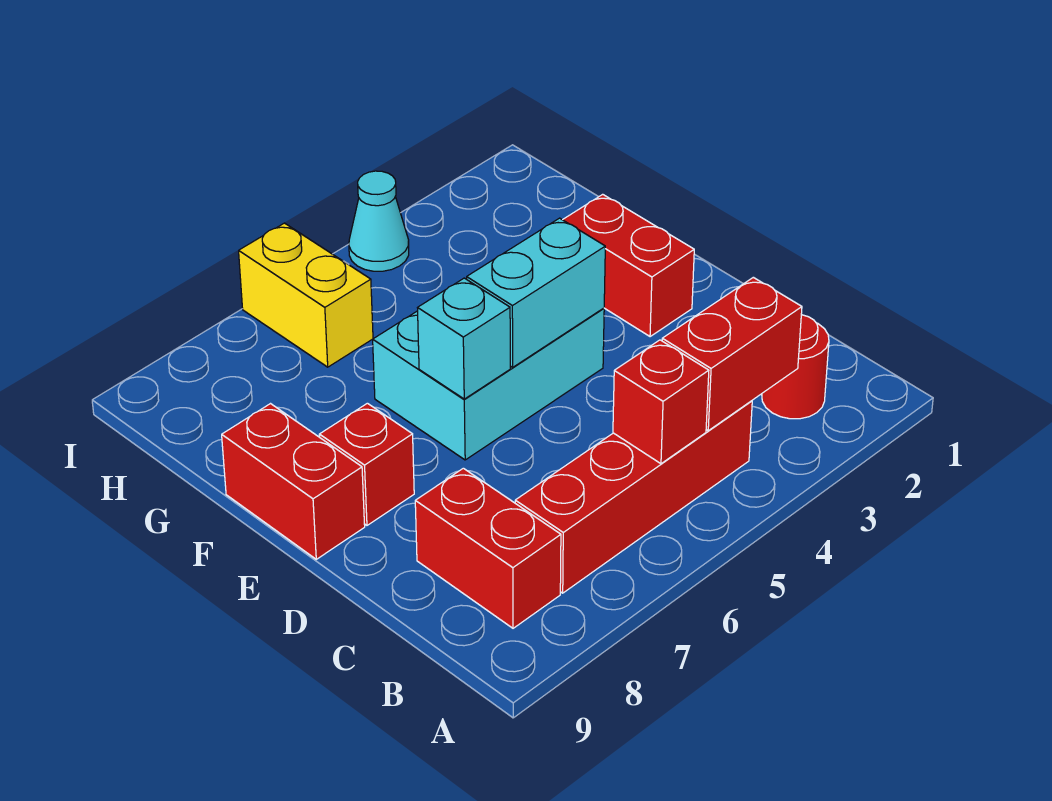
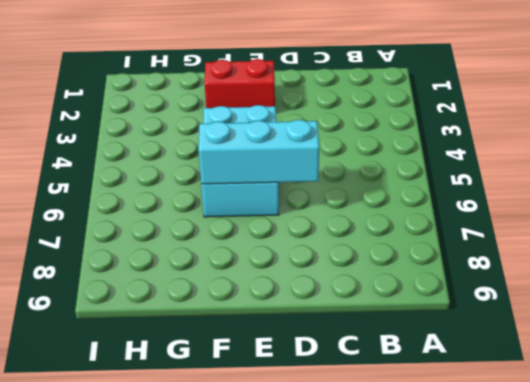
cyan brick D6:F6 level 2 -> cyan brick E6 level 2
none -> red round brick B2 level 1
none -> red brick B4:B7 level 1
none -> red brick B8:C8 level 1

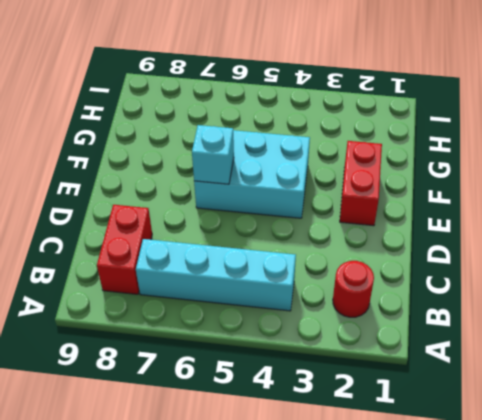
cyan brick B4:B7 level 1 -> red brick B4:B7 level 1
none -> red brick E8 level 1
none -> red brick E9:F9 level 1
none -> yellow brick H6:I6 level 1

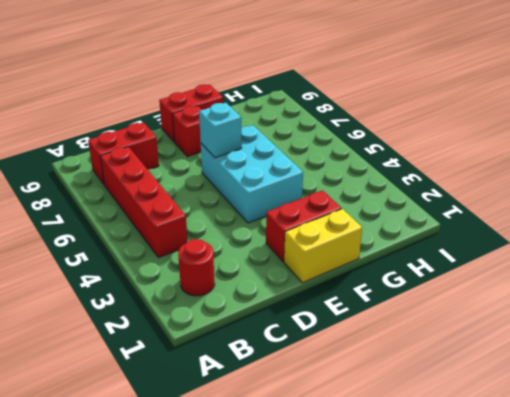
yellow brick E1:F1 level 1 -> yellow brick H6:I6 level 1
none -> cyan cone I4 level 1
none -> red brick B3:B4 level 2
none -> red brick B5 level 2

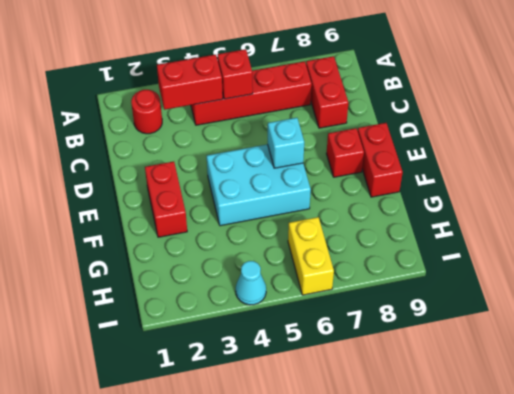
none -> cyan brick E4:E5 level 2

